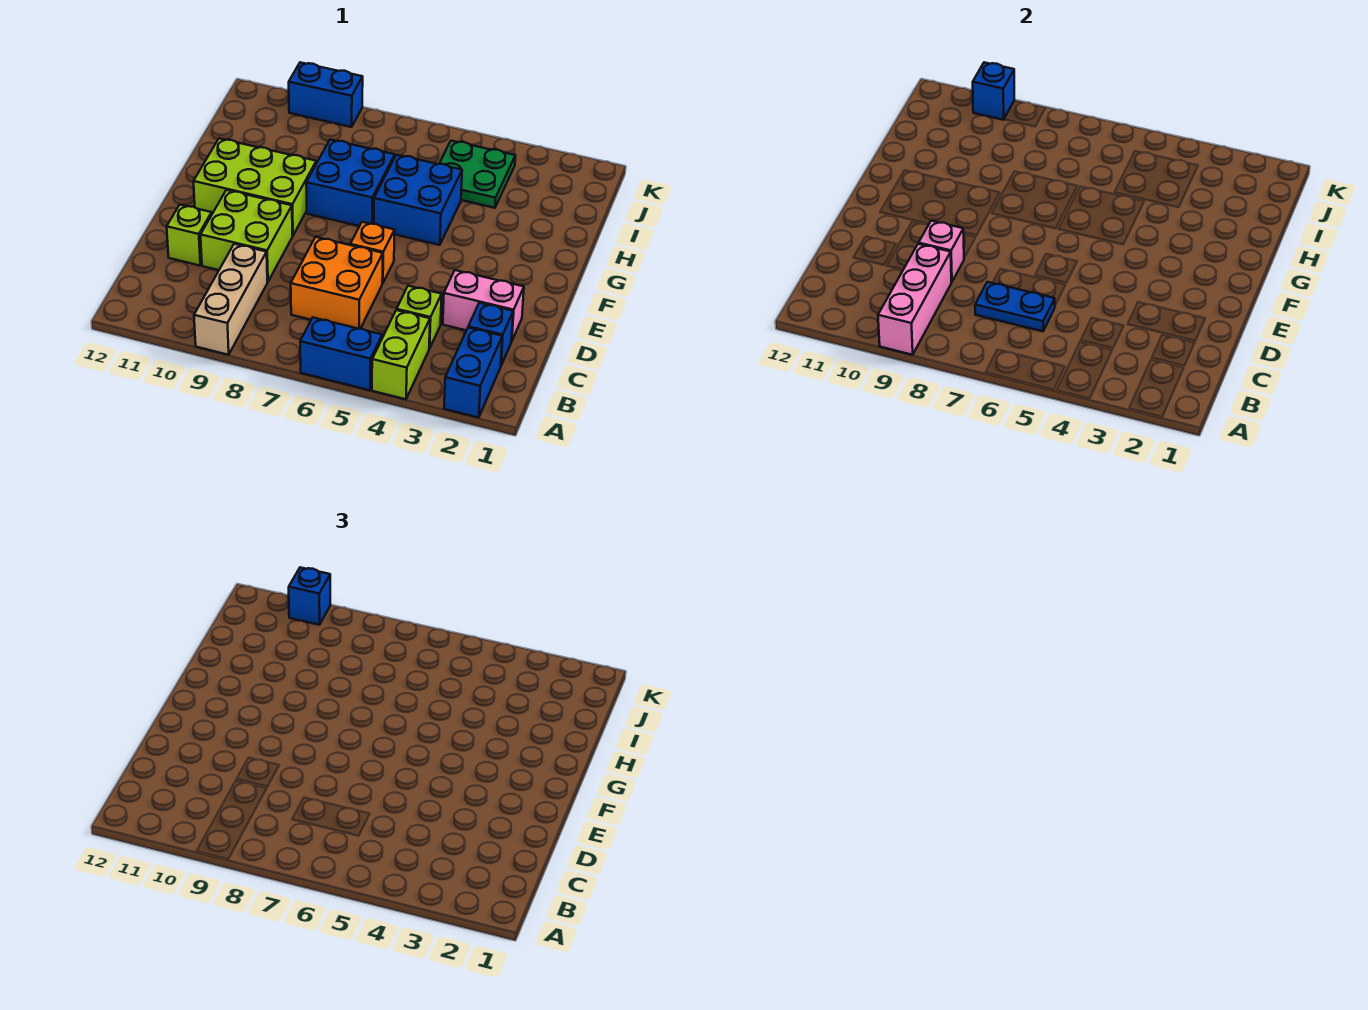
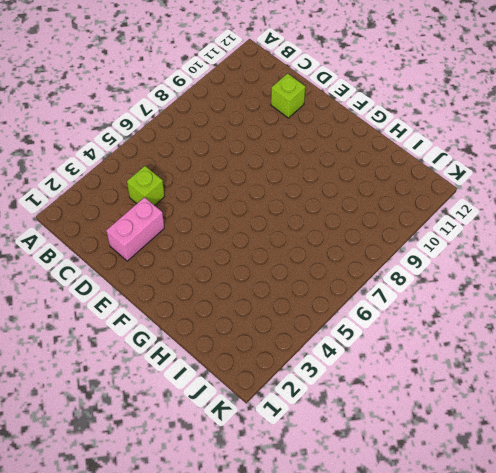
none -> blue brick A2:B2 level 1
none -> lime brick A4:B4 level 1
none -> blue brick A5:A6 level 1

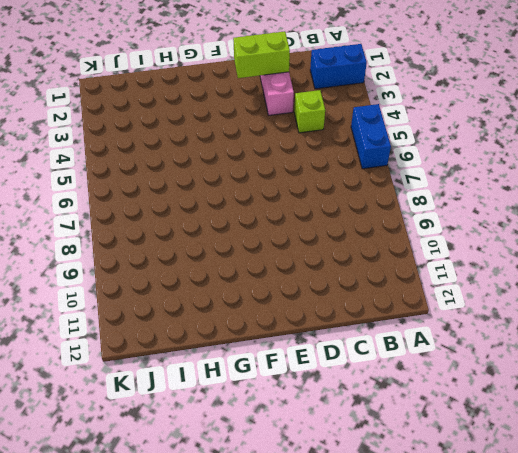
lime brick D2:E2 level 2 -> lime brick A4:B4 level 1
none -> tan brick A9:C9 level 1
none -> blue brick C2 level 1
none -> orange brick C6:D7 level 1

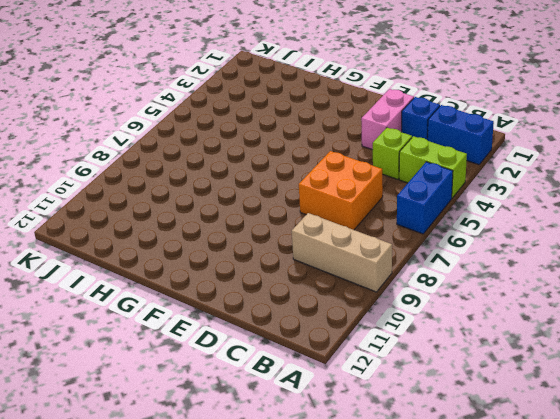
none -> lime brick D9:E10 level 1
none -> lime brick D11 level 1
none -> orange brick E6 level 1

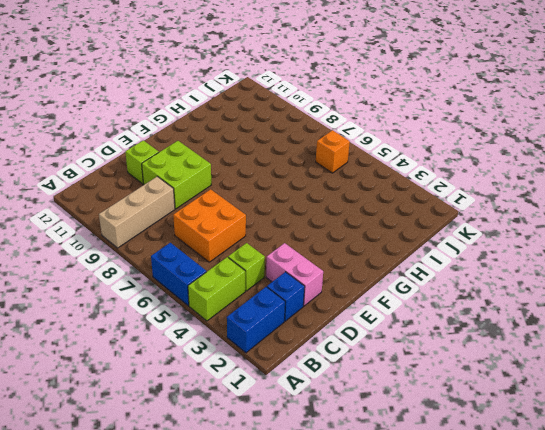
orange brick J6 level 1 -> orange brick E6 level 1
none -> lime brick F9:G11 level 1
none -> blue brick G5:H6 level 1
none -> blue brick G7:H8 level 1

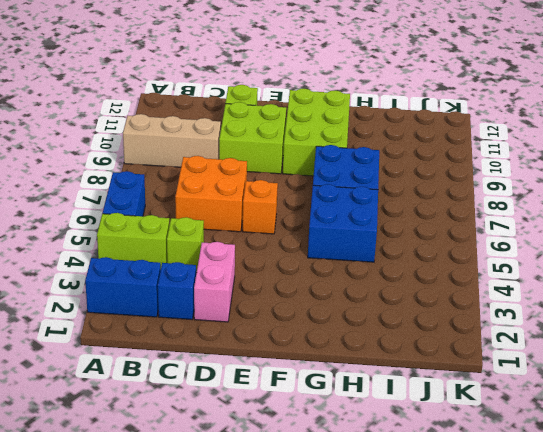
none -> green plate I4:J5 level 1
none -> blue brick K9:K10 level 1
none -> pink brick A9:C9 level 2

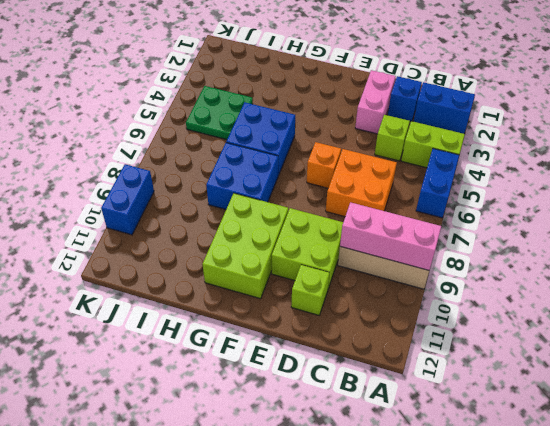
none -> blue plate C6:C7 level 2
none -> pink brick D9 level 2
none -> blue brick K10 level 2

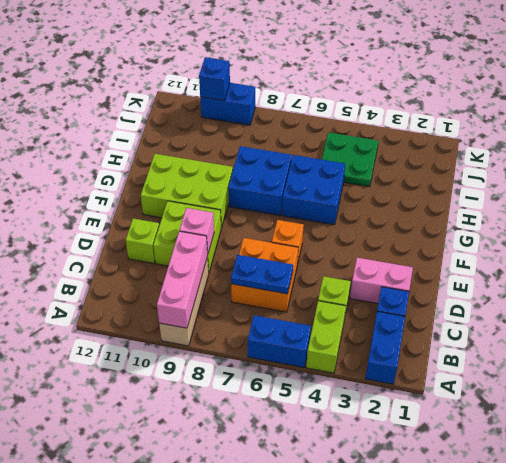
none -> blue brick K10 level 3

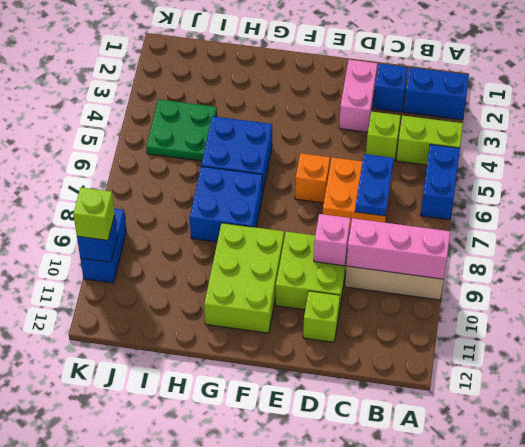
lime brick K10 level 3 -> blue brick K10 level 3

